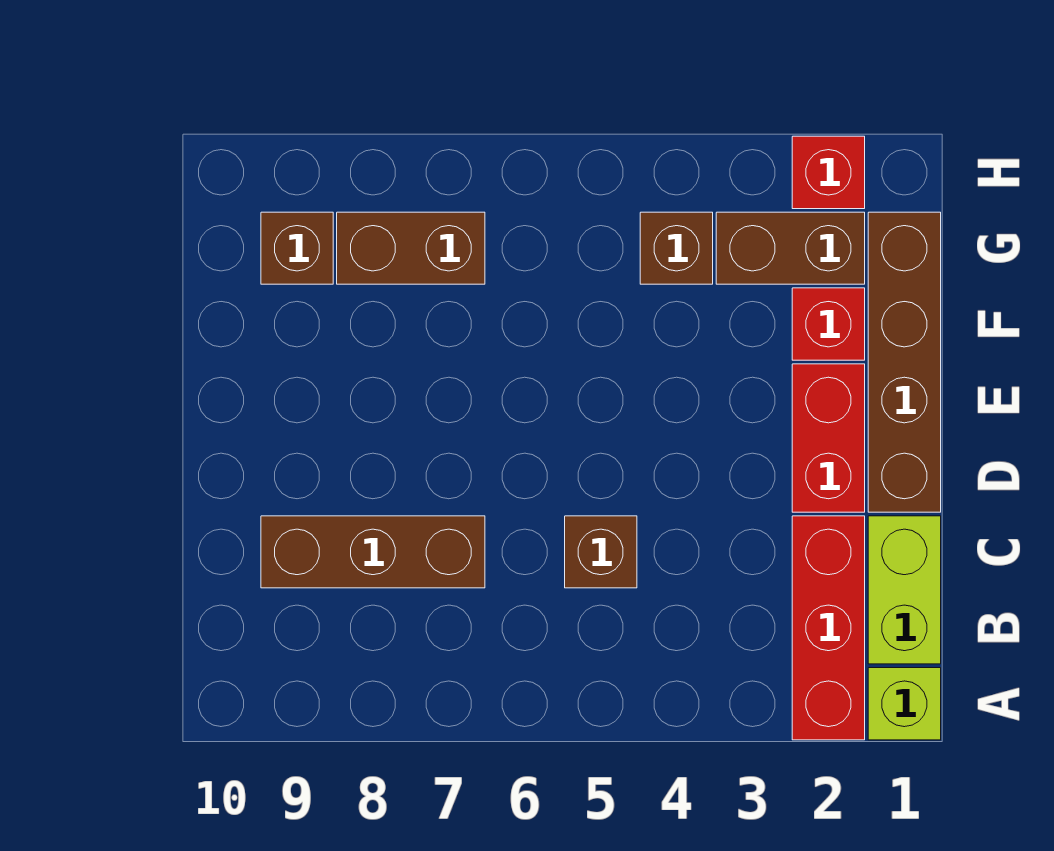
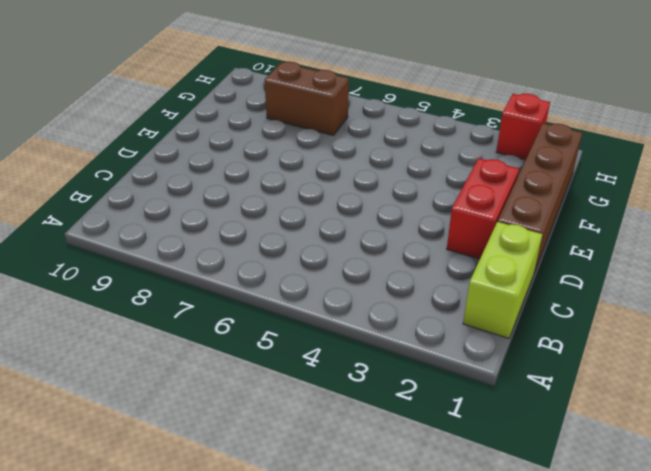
none -> lime brick A1 level 1
none -> red brick A2:C2 level 1
none -> brown brick C5 level 1

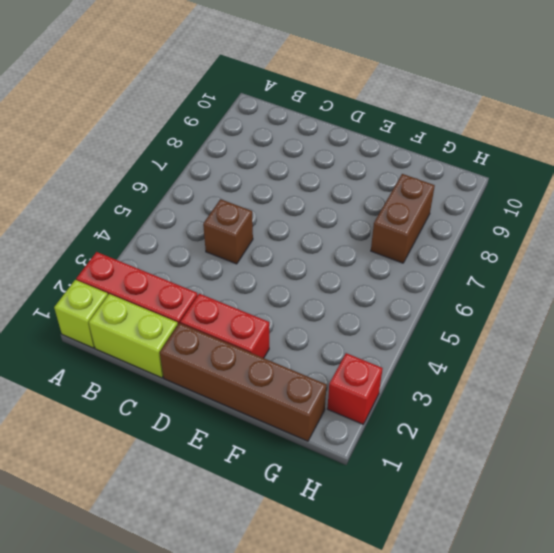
none -> brown brick C7:C9 level 1
none -> red brick F2 level 1
none -> brown brick G2:G3 level 1

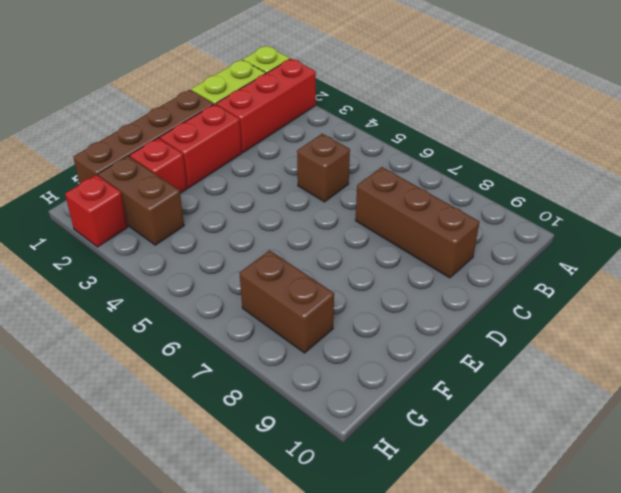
none -> brown brick G4 level 1
none -> brown brick G9 level 1

